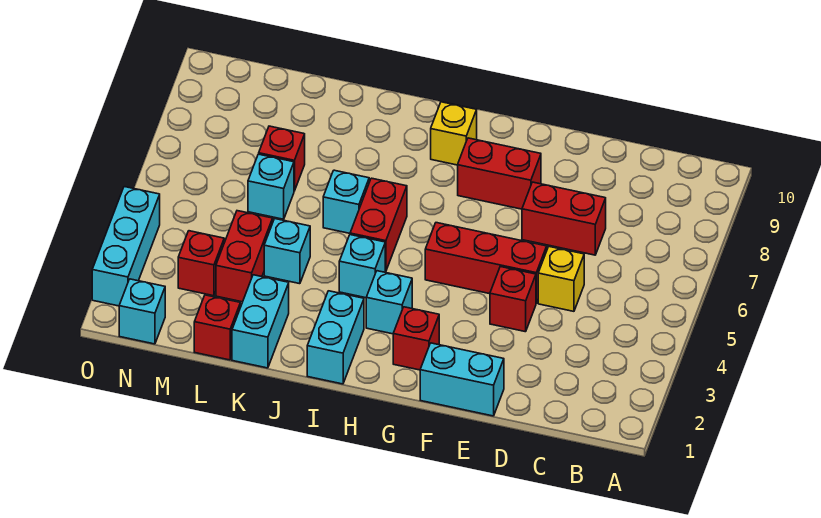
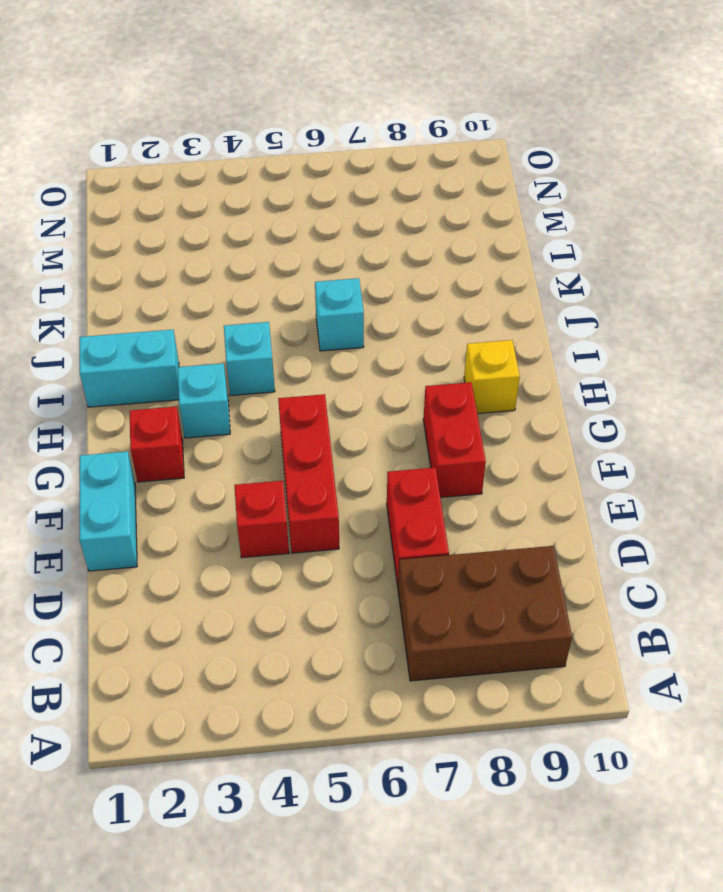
brown brick B7:C9 level 1 -> none
none -> yellow brick D5 level 1
none -> red brick I5:I6 level 1
none -> cyan brick K1:K2 level 1

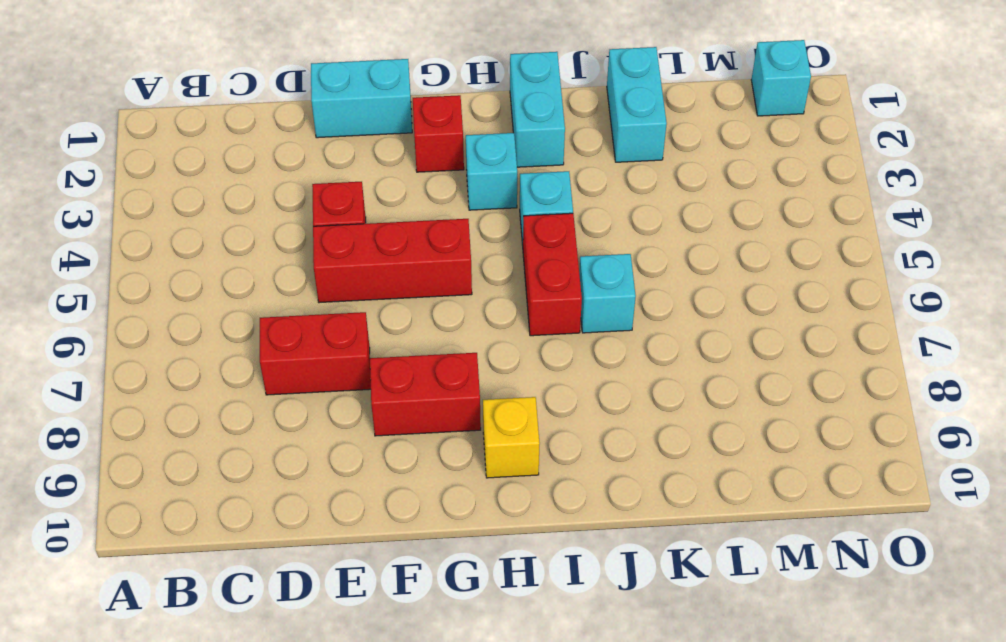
none -> yellow brick D5 level 1
none -> cyan brick K4 level 1
none -> red brick L1 level 1

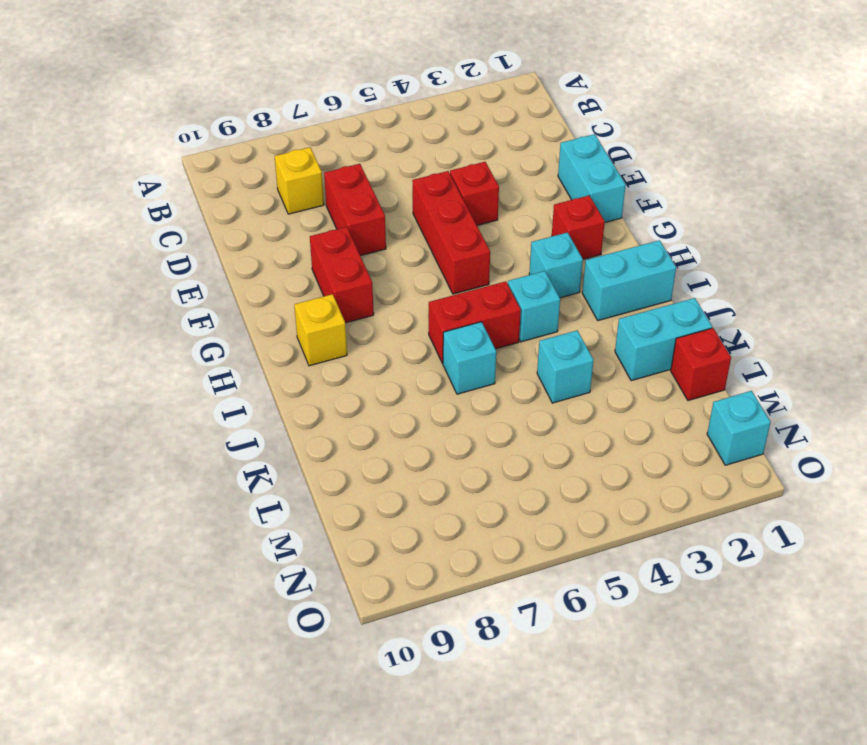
yellow brick C8 level 1 -> yellow brick D5 level 1
none -> red brick L3:L4 level 1
none -> cyan brick L6 level 1
none -> red brick L7 level 1

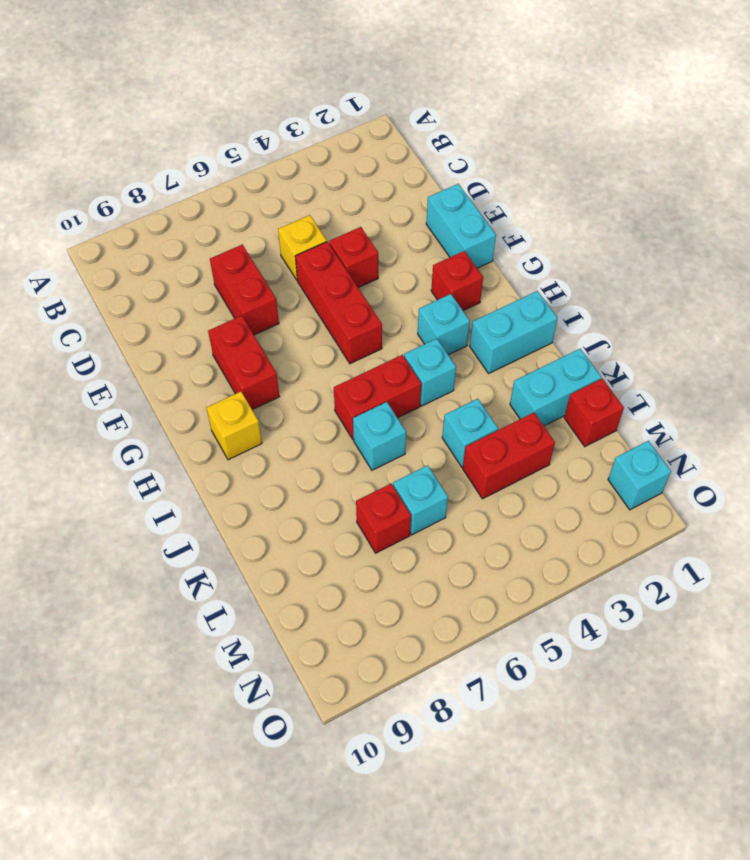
none -> red brick M3 level 1
none -> cyan brick O2:O4 level 1

